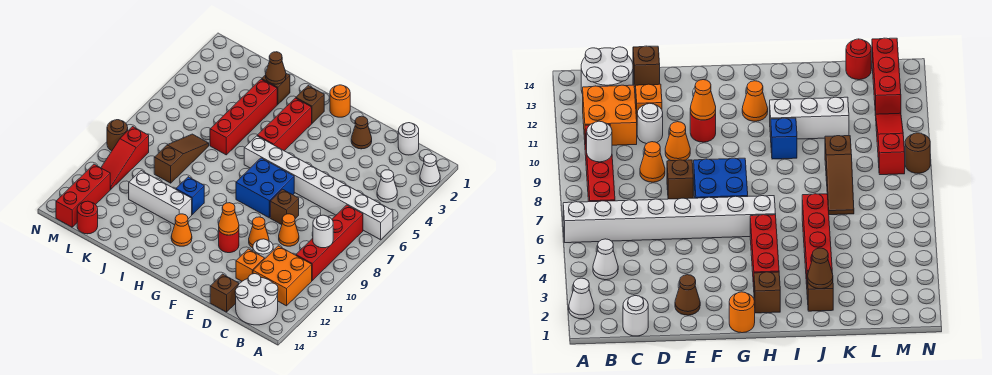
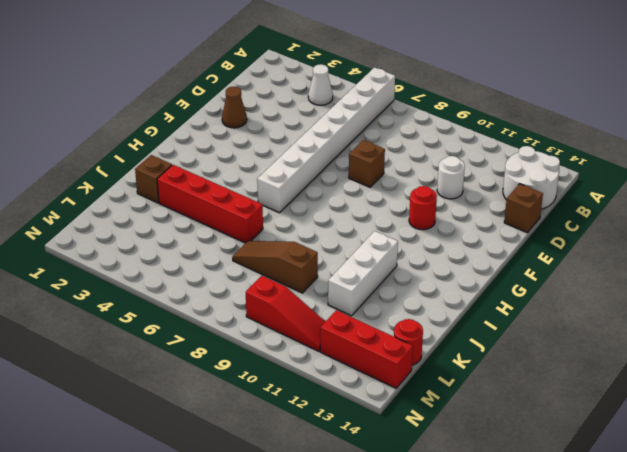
none -> white cone A2 level 1
none -> red brick B7:B10 level 1
none -> orange brick B11:C12 level 1
none -> white round brick C1 level 1

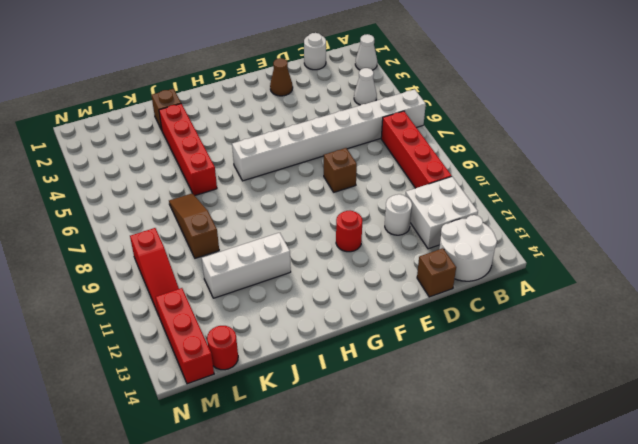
white brick B11:C12 level 1 -> orange brick B11:C12 level 1
none -> orange cone D9 level 1
none -> orange brick D12 level 1
none -> orange cone E10 level 1
none -> blue brick F7:G8 level 1

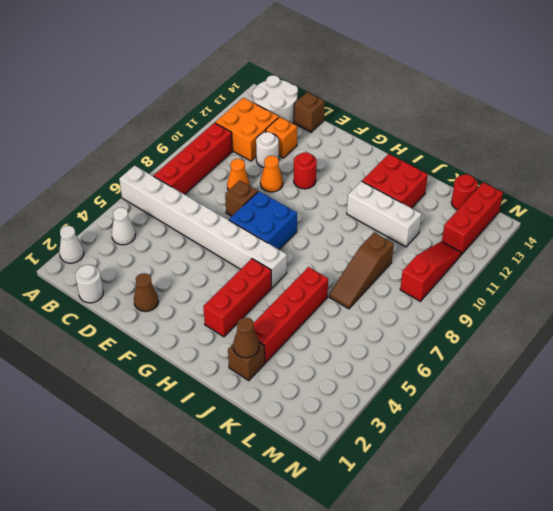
red brick I12:J13 level 1 -> none
none -> orange round brick G1 level 1
none -> brown brick H2 level 1
none -> orange cone H12 level 1
none -> blue brick I10 level 1

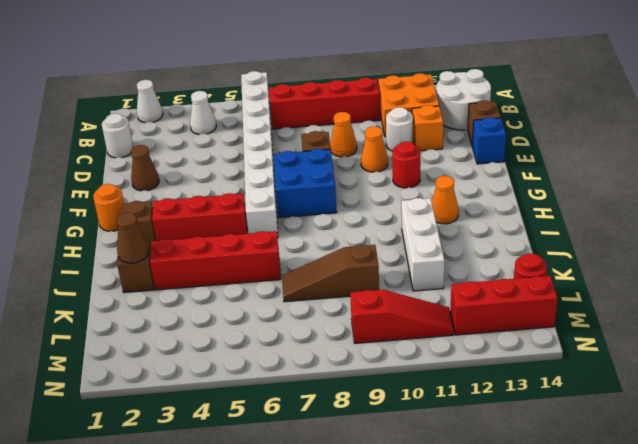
blue brick E14 level 1 -> blue brick I10 level 1
none -> brown round brick N9 level 1
none -> white round brick B9 level 2
none -> orange cone F11 level 2

